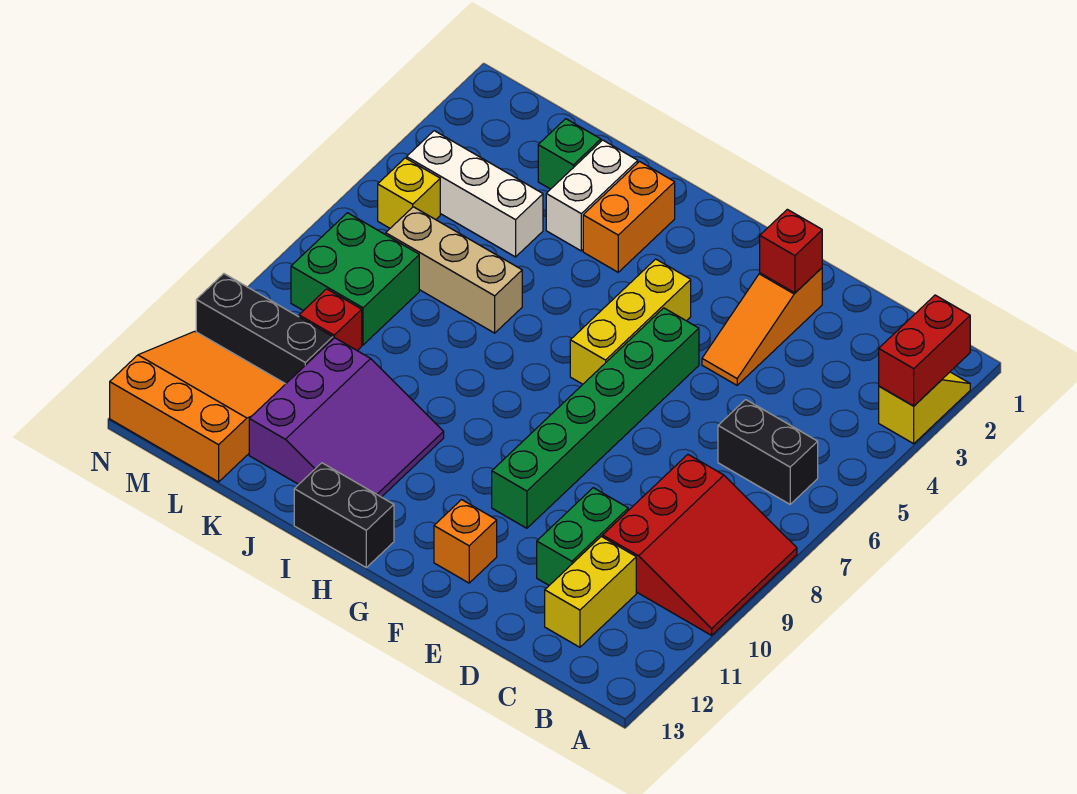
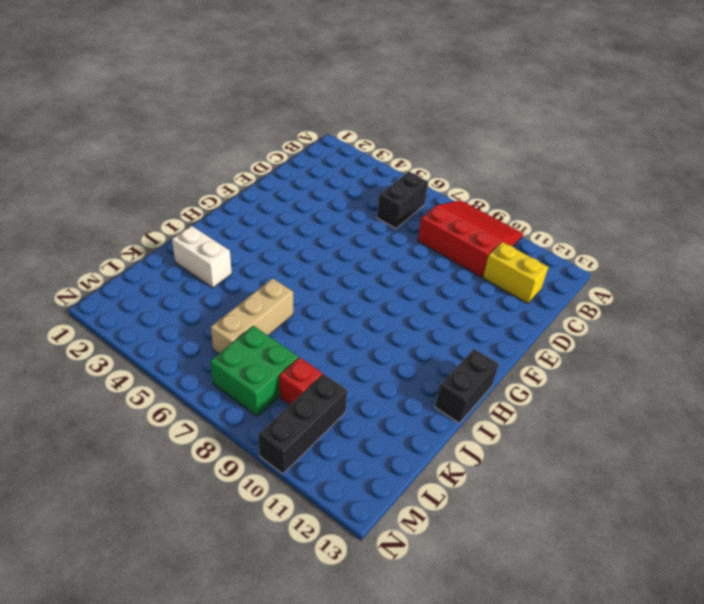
none -> yellow slope A2:A3 level 1 top 3
none -> green brick D10:D11 level 1
none -> orange slope E2:E4 level 1 top 2

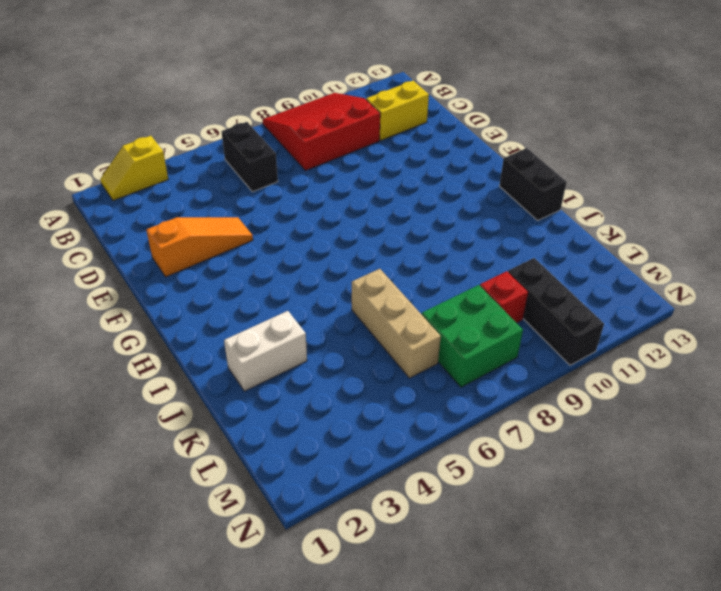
none -> green brick D10:D11 level 1
none -> green brick F5:F10 level 1
none -> orange brick F12 level 1

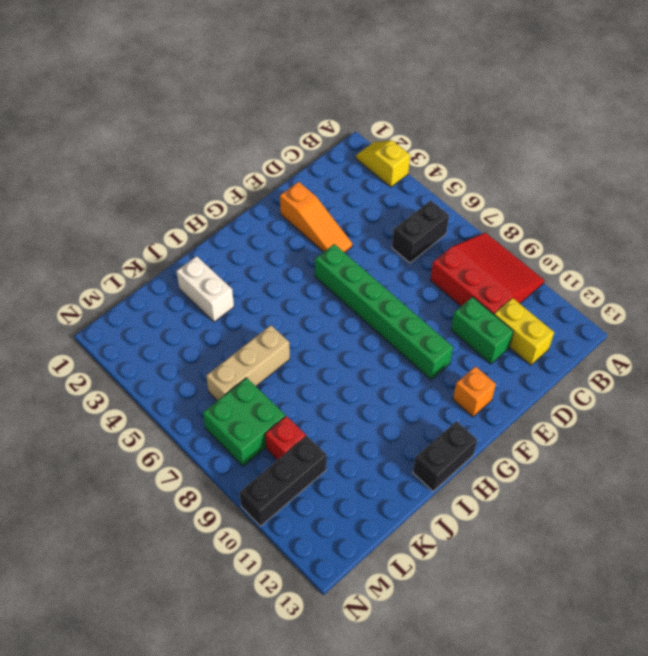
none -> yellow brick G4:G6 level 1
none -> orange brick I2:I3 level 1
none -> purple slope I10:K12 level 1 top K

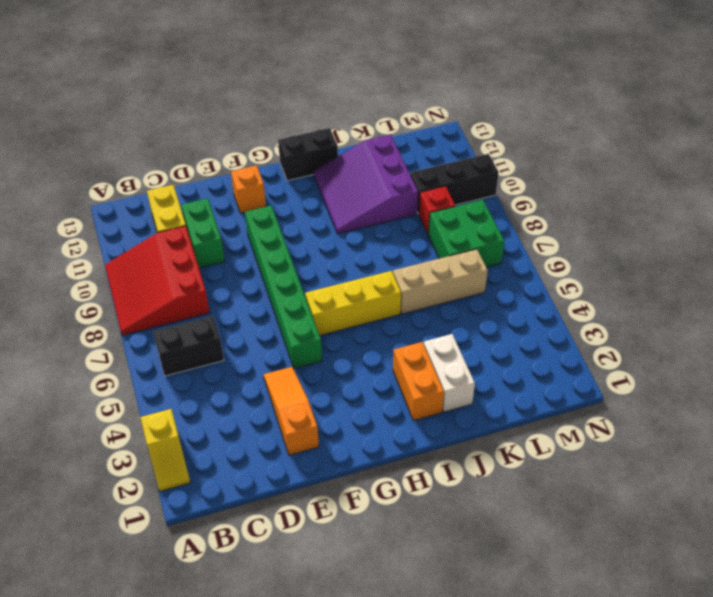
yellow brick G6:I6 level 1 -> yellow brick G4:G6 level 1
none -> green brick K2 level 1
none -> white brick K4:M4 level 1
none -> orange slope L11:N13 level 1 top 13

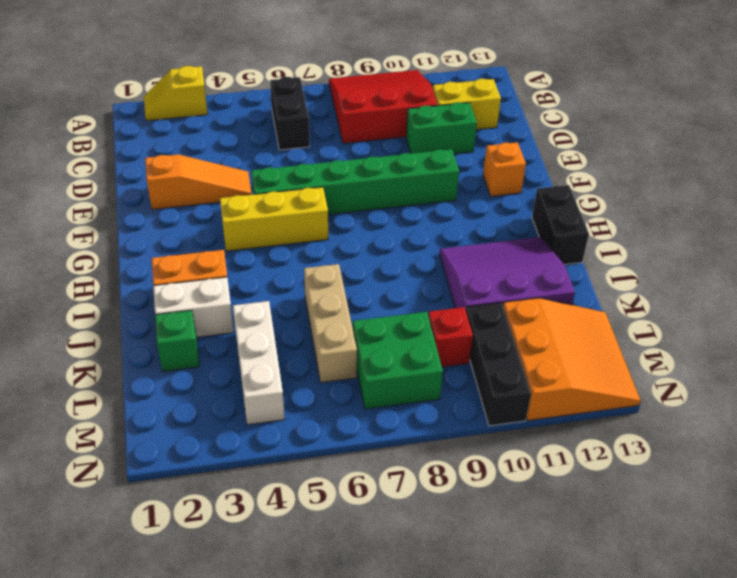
orange slope L11:N13 level 1 top 11 -> orange slope L11:N13 level 1 top 13
none -> yellow brick M5 level 1
none -> red brick A2:A3 level 2
none -> red brick E2 level 2

